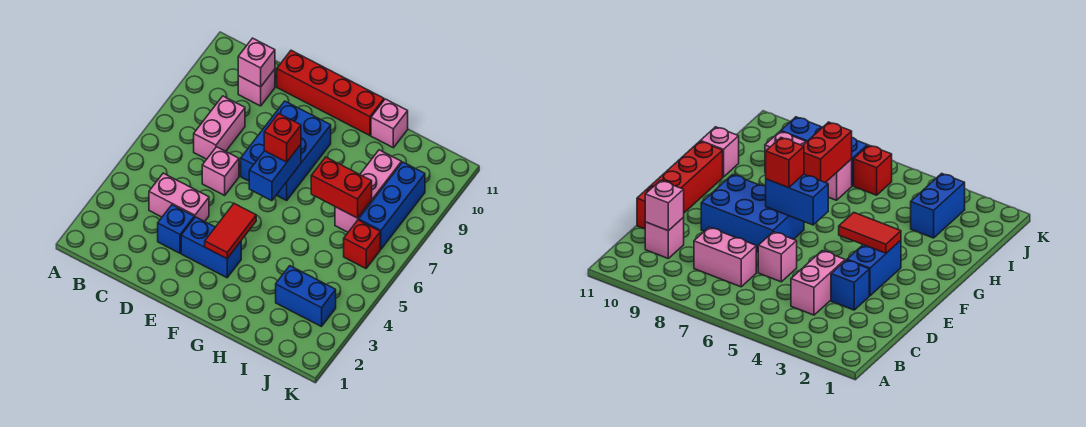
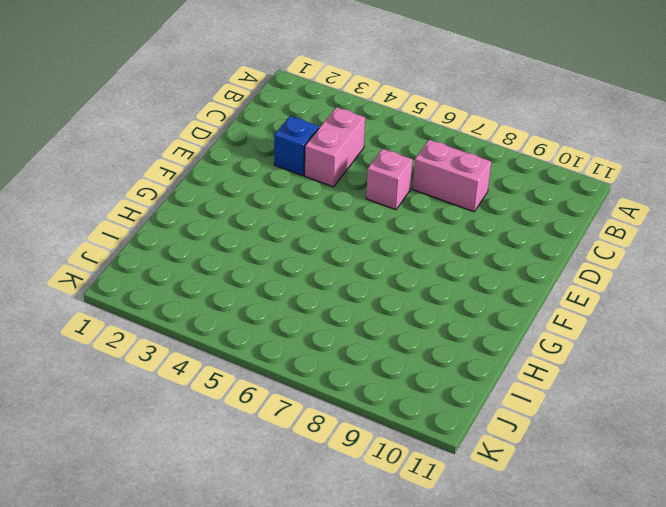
none -> pink brick C10 level 1
none -> red brick D11:G11 level 1
none -> blue brick E3:F3 level 1

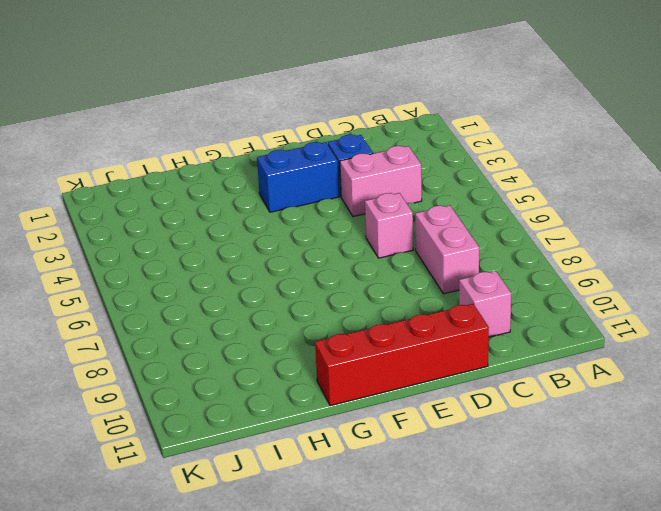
none -> blue brick E7:F9 level 1
none -> pink brick H11 level 1
none -> blue brick I3:J3 level 1

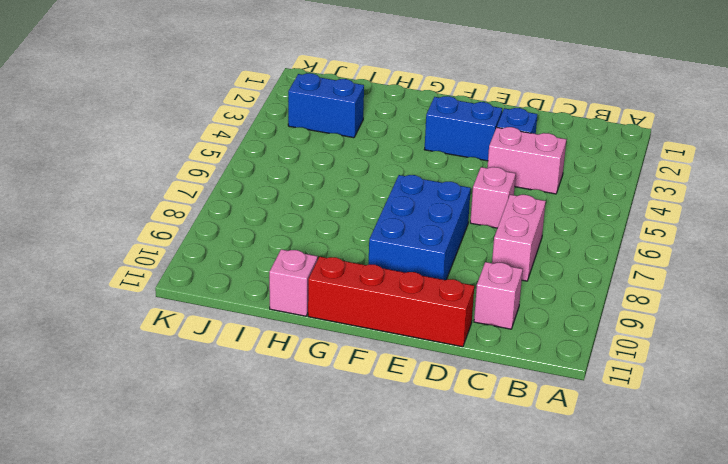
none -> pink brick I7:I9 level 1
none -> red brick J6 level 1
none -> blue brick J7:J9 level 1

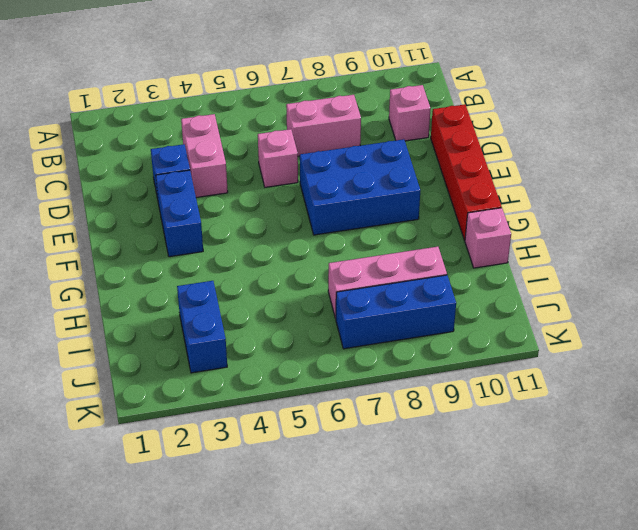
none -> red brick J6 level 1
none -> pink brick C10 level 2
none -> red tile F3:F4 level 2

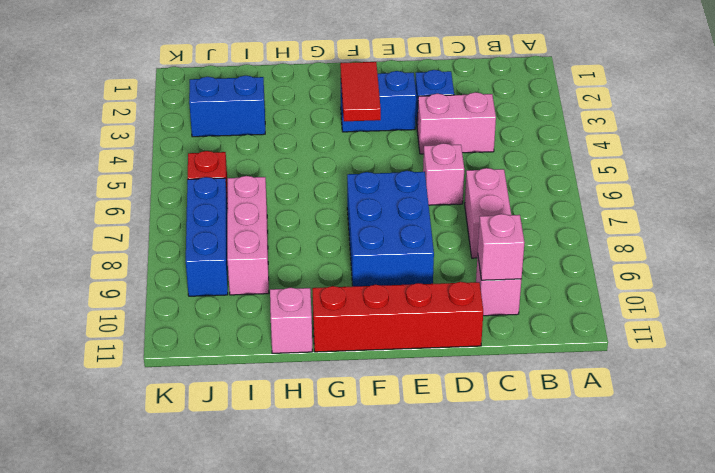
none -> blue brick F6:F7 level 2
none -> red brick H7:I7 level 2
none -> red brick F7 level 3

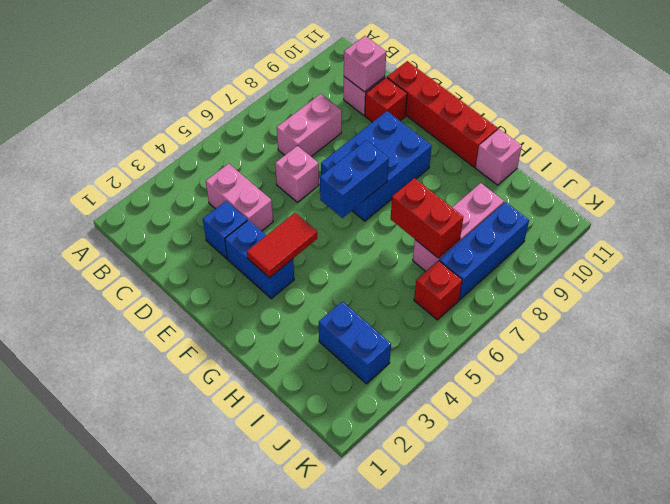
red brick D10 level 1 -> red brick F7 level 3

